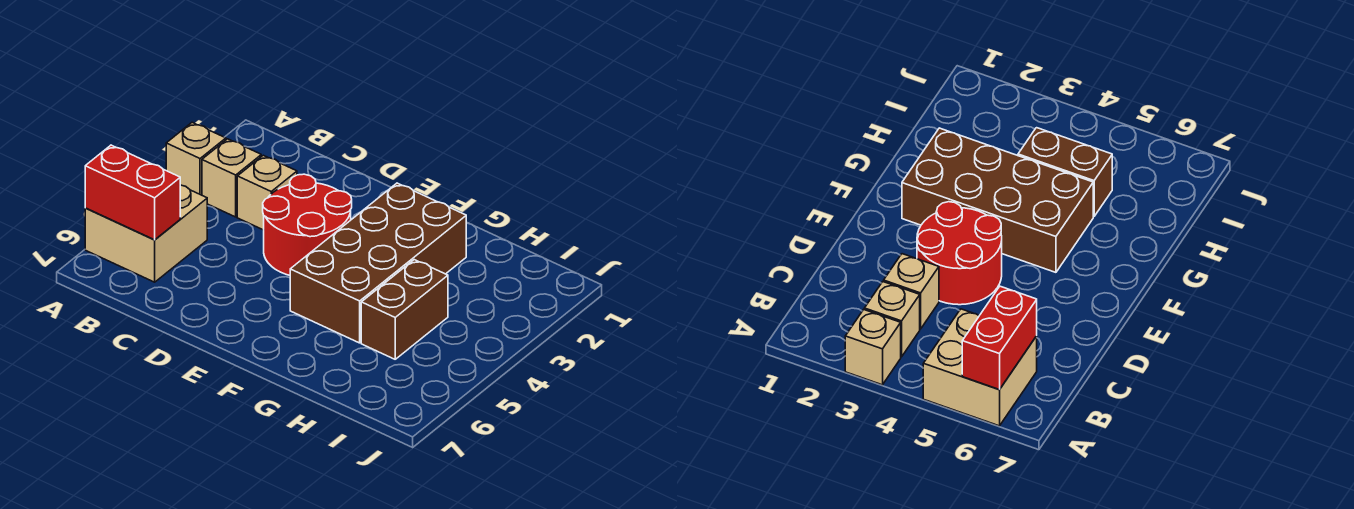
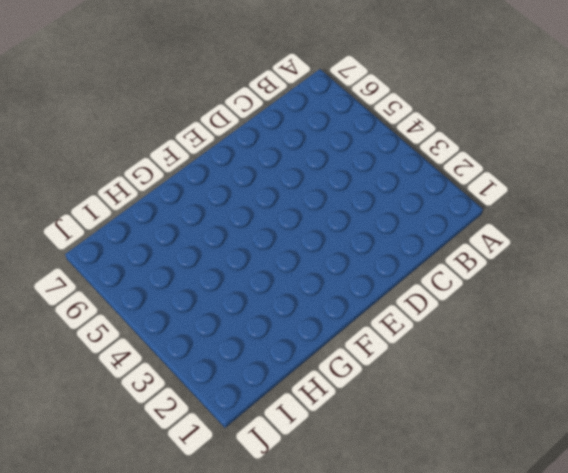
none -> tan brick A3 level 1
none -> tan brick A5:B6 level 1

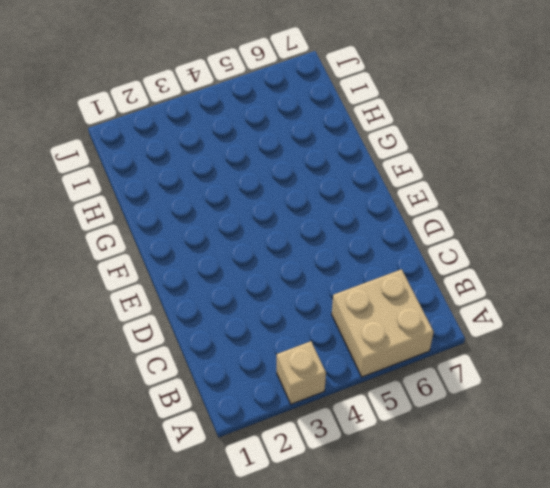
none -> tan brick B3 level 1
none -> tan brick C3 level 1

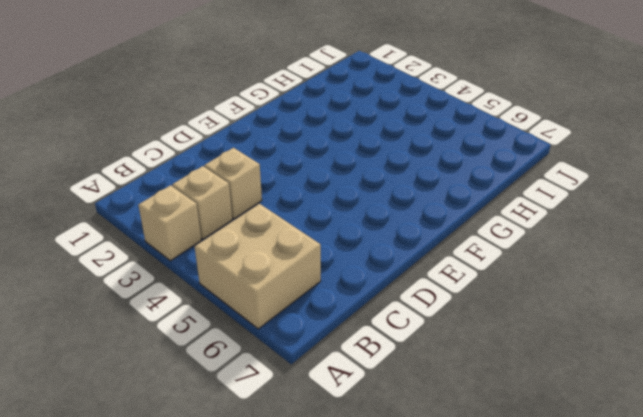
none -> red round brick D3:E4 level 1
none -> brown brick F2:G5 level 1

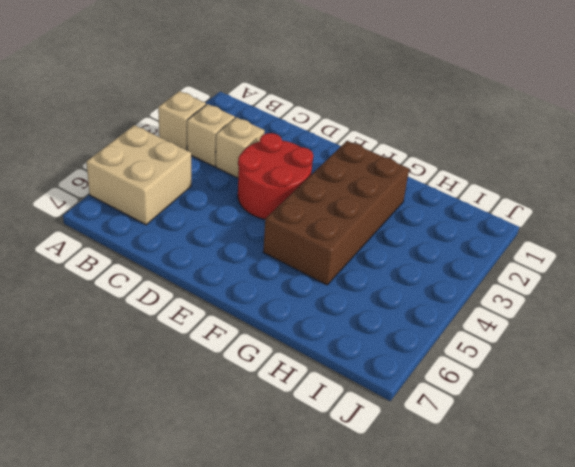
none -> brown brick H4:H5 level 1
none -> red brick A6:B6 level 2

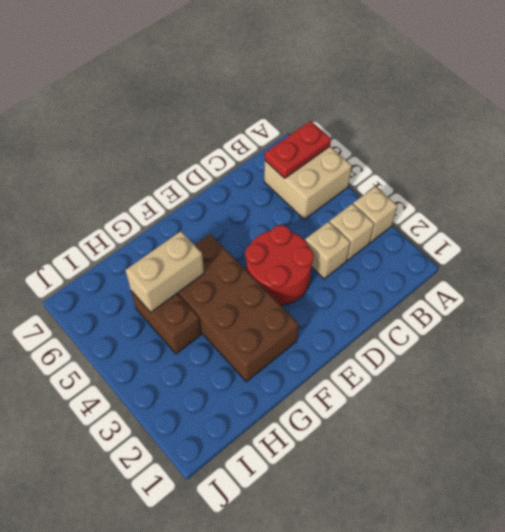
red plate A6:B6 level 2 -> red brick A6:B6 level 2
tan brick G5:H5 level 2 -> none

